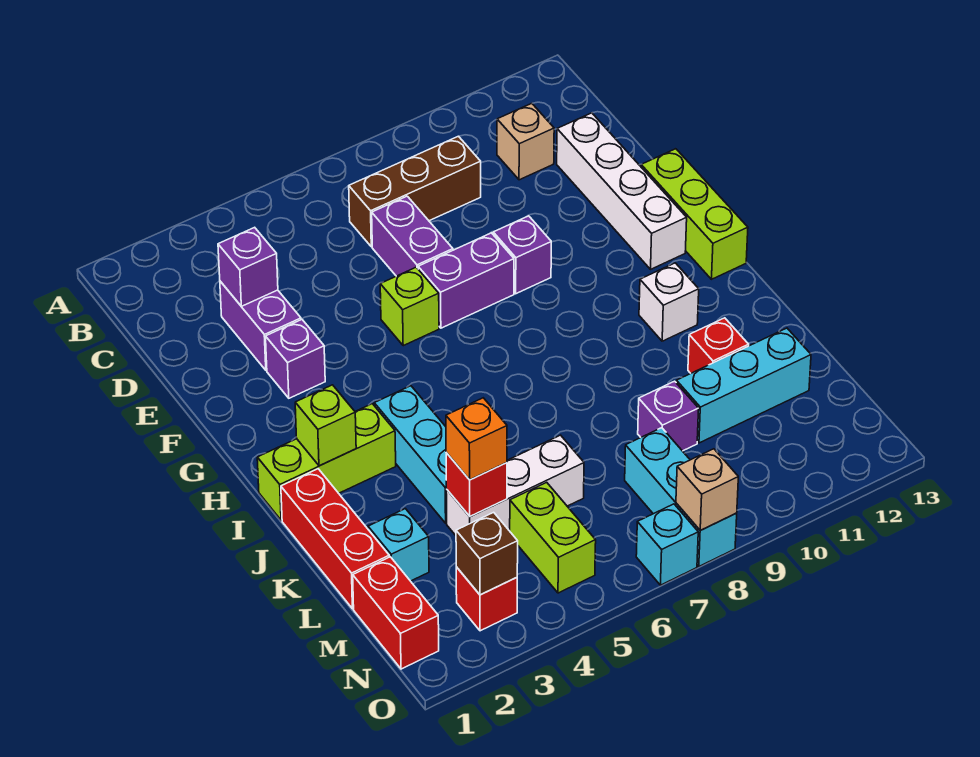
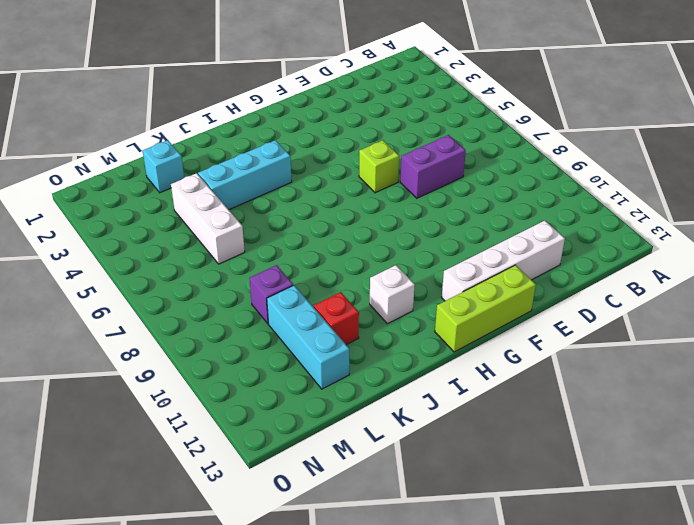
none -> brown brick C7:C9 level 1
none -> tan brick C11 level 1
none -> purple brick D3:E3 level 1
none -> purple brick F3 level 1

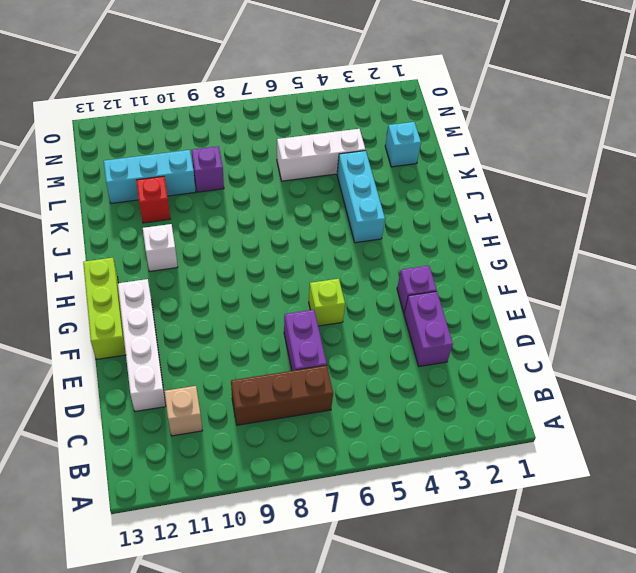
none -> purple brick F7:F8 level 1
none -> purple brick F9 level 1
none -> lime brick I1:I3 level 1
none -> red brick J1:L1 level 1

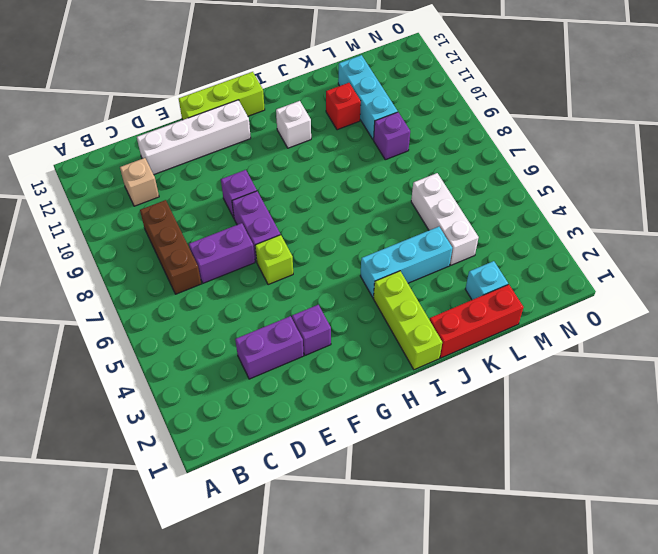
none -> red brick M1:N1 level 1
none -> lime brick M5:N5 level 1
none -> cyan brick M8:O8 level 1
none -> red brick N3 level 1

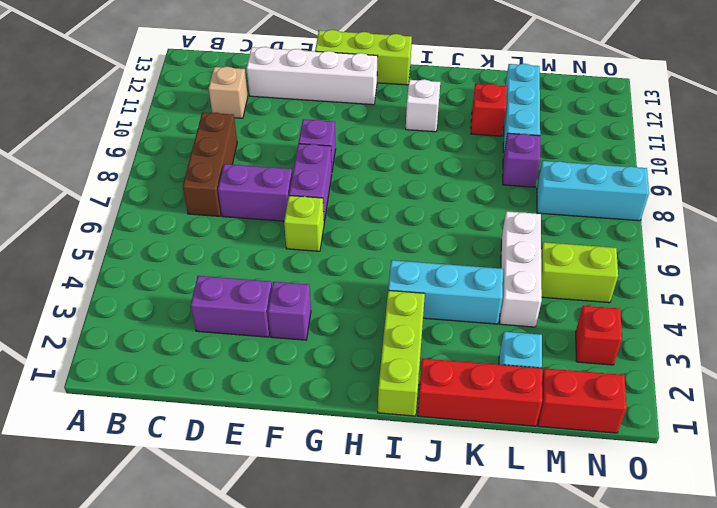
none -> cyan brick O7 level 1
none -> purple brick D3 level 2
none -> lime brick I2 level 2
none -> red brick L4 level 2

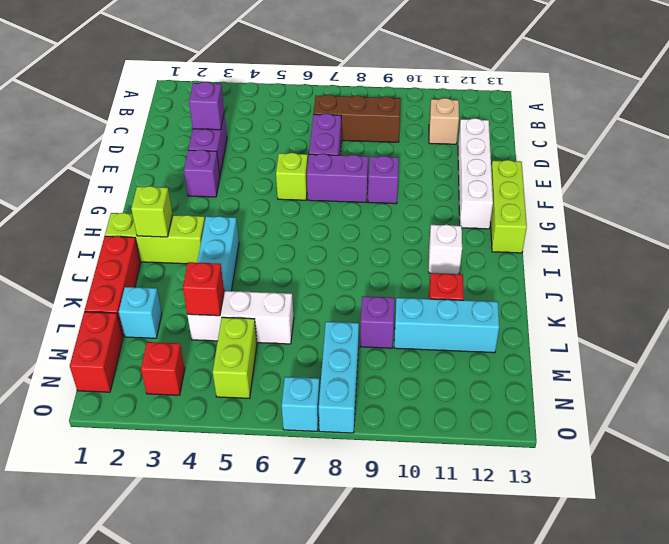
none -> brown brick N3 level 2
none -> tan brick O8 level 2
none -> orange brick L4 level 3

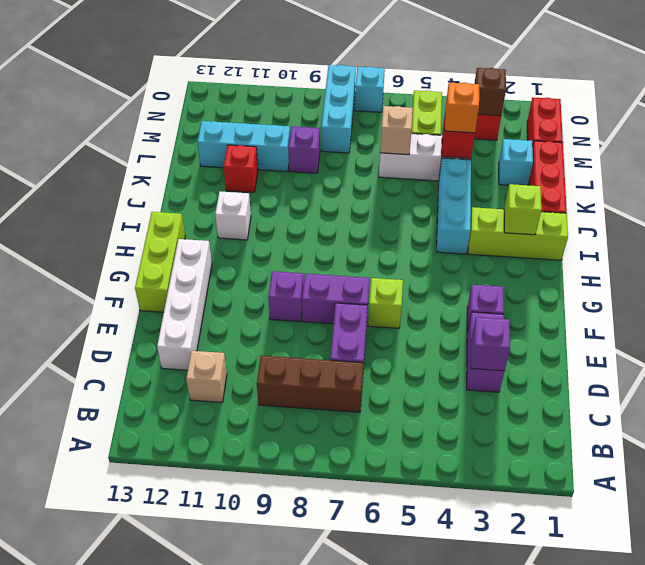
tan brick L6 level 2 -> tan brick O8 level 2

